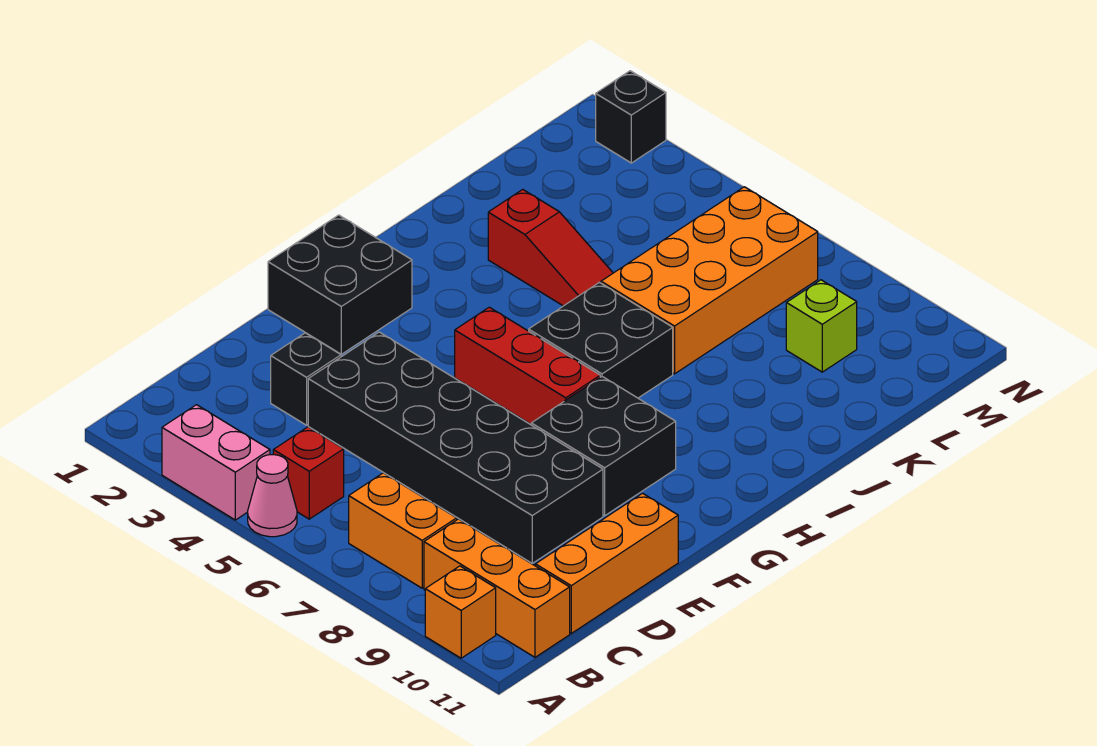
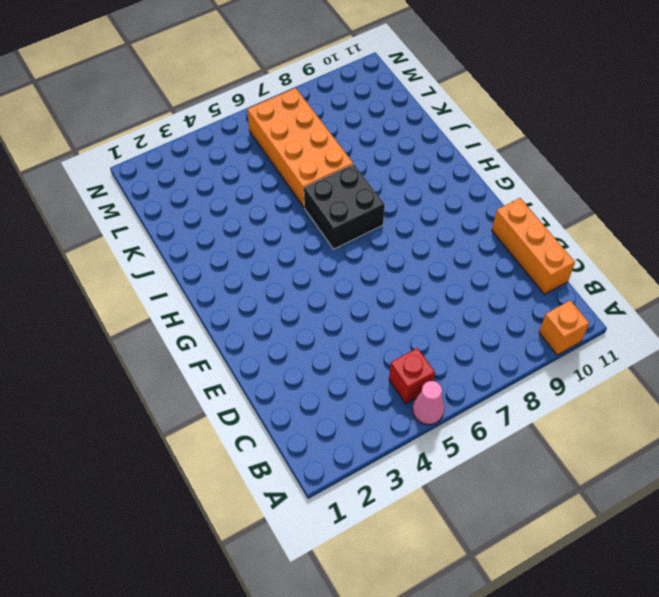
none -> pink brick A3:A4 level 1
none -> orange brick B7:B8 level 1
none -> orange brick B9:B11 level 1

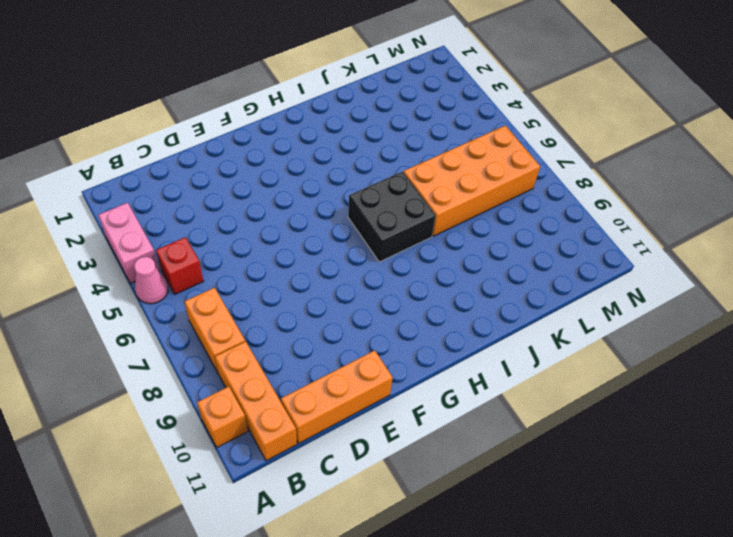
none -> black brick D3 level 1
none -> black brick D4:E9 level 1
none -> black brick F1:G2 level 1

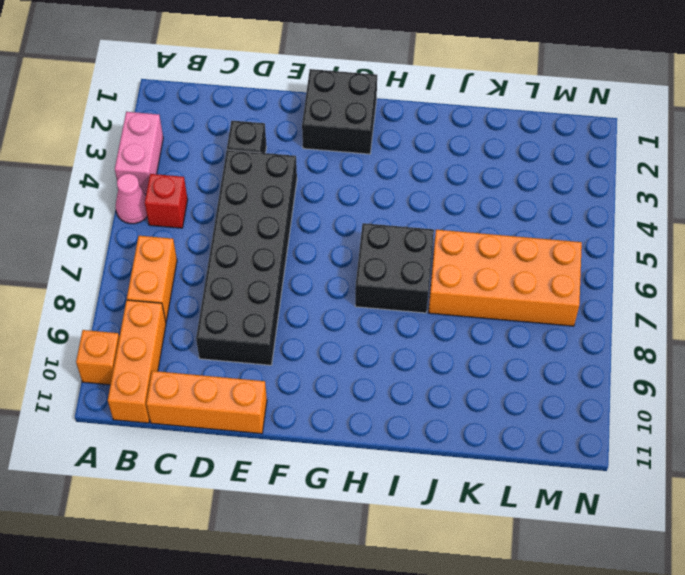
none -> black brick F8:G9 level 1
none -> red brick G5:G7 level 1
none -> red slope J3:J5 level 1 top 3

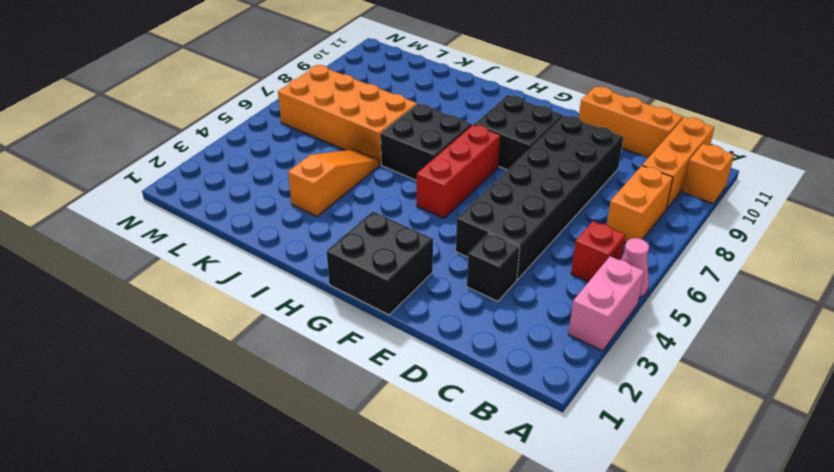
orange slope J3:J5 level 1 top 3 -> red slope J3:J5 level 1 top 3
none -> lime brick L9 level 1
none -> black brick N2 level 1

